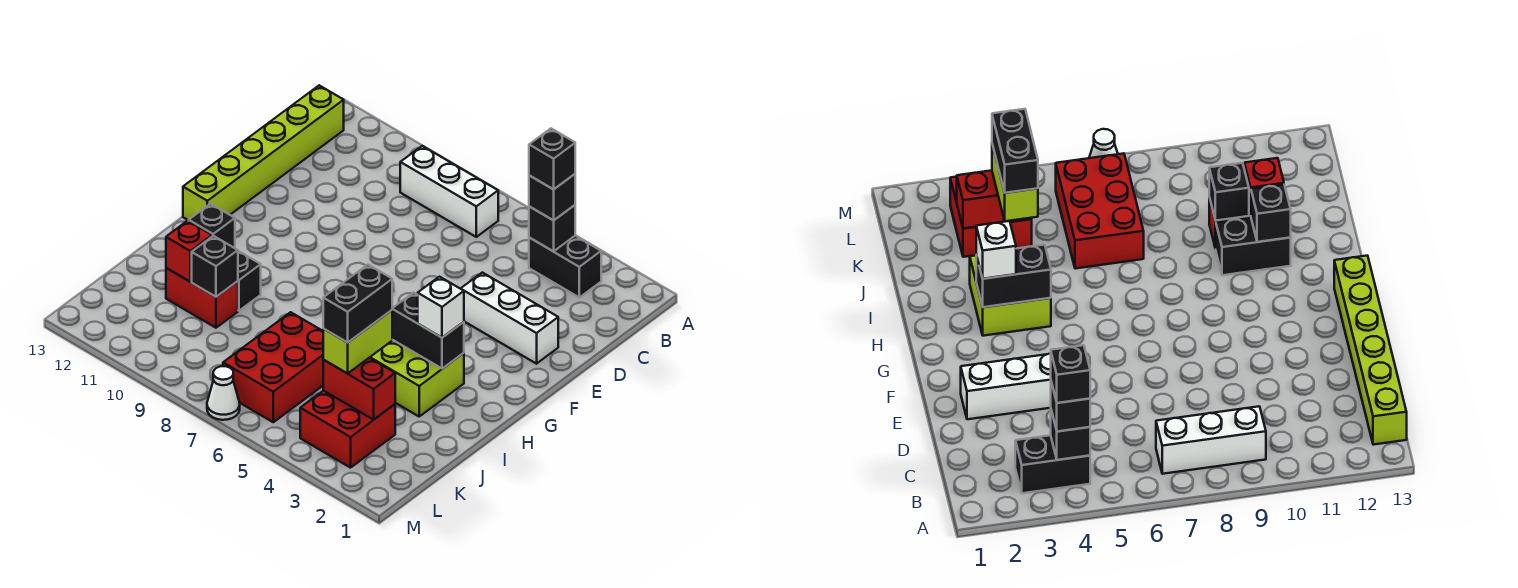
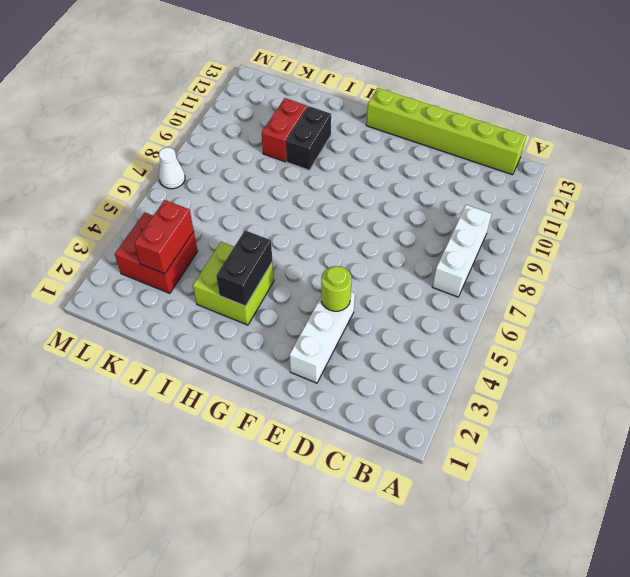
lime round brick E4 level 2 -> none
none -> black brick B3:B4 level 1
none -> red brick J6:L7 level 1
none -> black brick B4 level 2

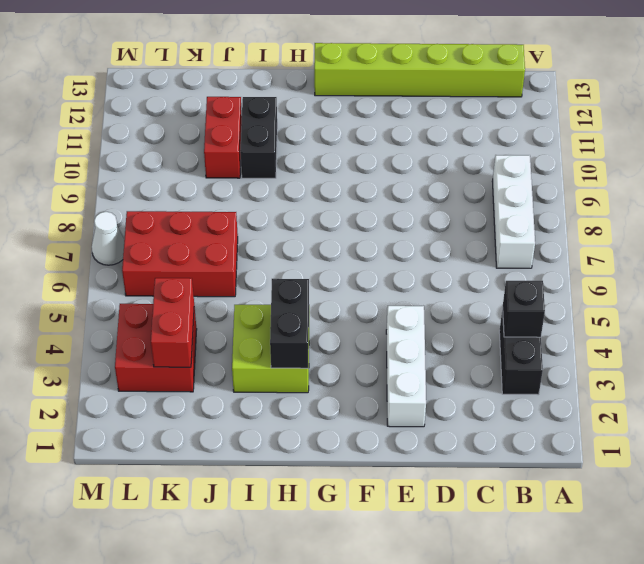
none -> black brick I11 level 2
none -> black brick J10 level 2
none -> red brick J11 level 2

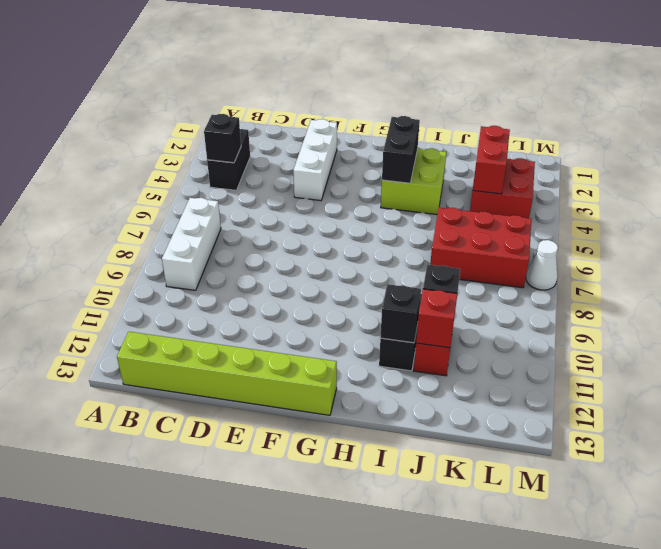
none -> black brick B4 level 3
none -> white brick H3 level 3
none -> lime brick J4:K4 level 3

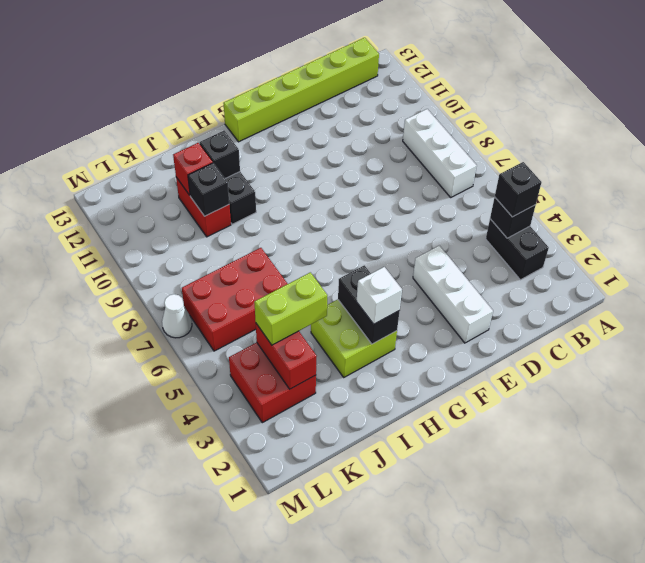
none -> black brick B4 level 4
none -> black brick J4:K4 level 4

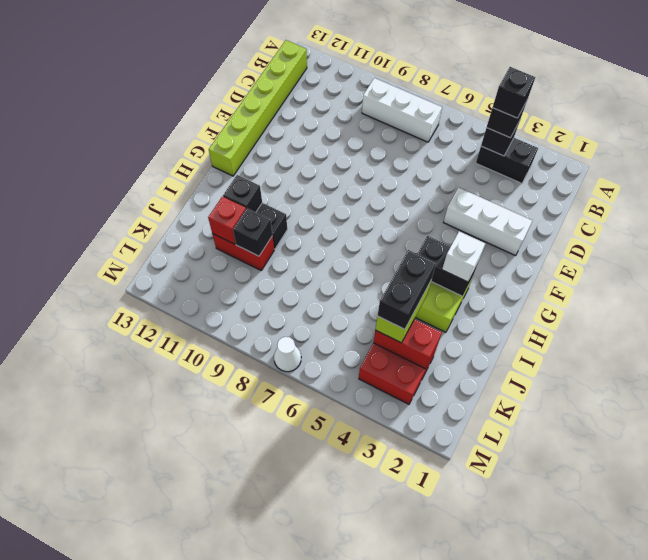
none -> red brick J6:L7 level 1

